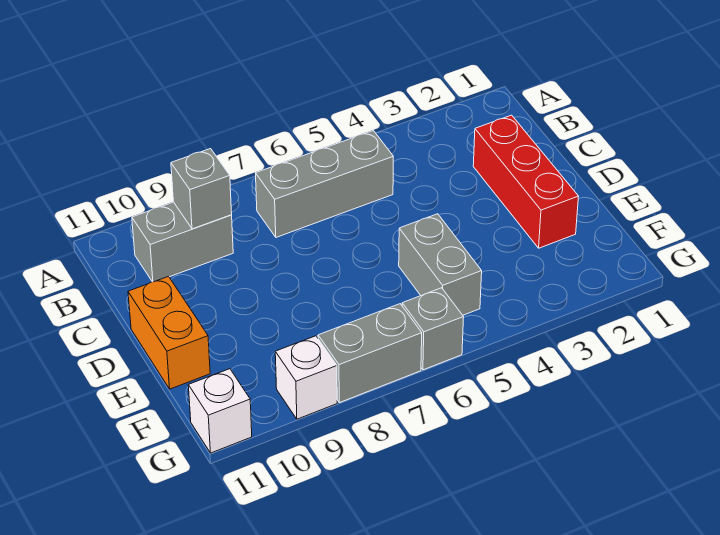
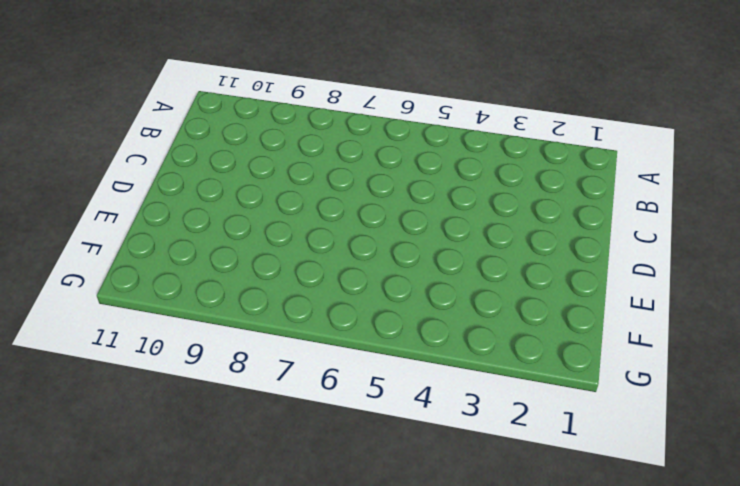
none -> grey brick B5:B7 level 1
none -> grey brick B9:B10 level 1

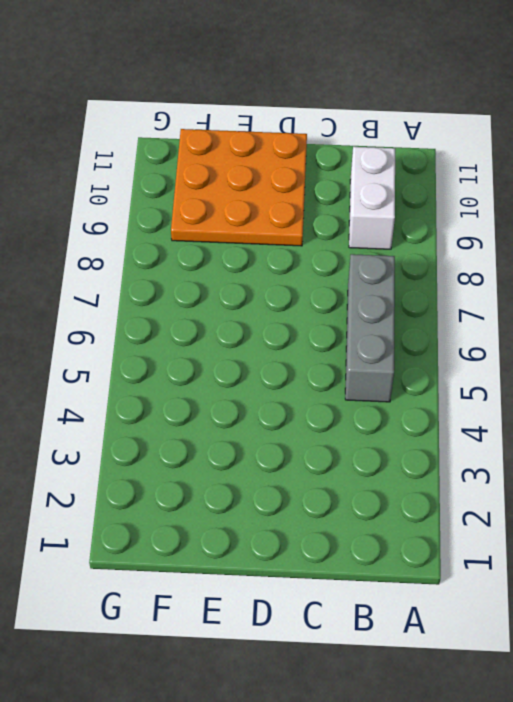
white brick B9:B10 level 1 -> grey brick B9:B10 level 1
orange plate D9:F11 level 1 -> orange brick D11:E11 level 1
none -> red brick C2:E2 level 1
none -> grey brick E5:F5 level 1

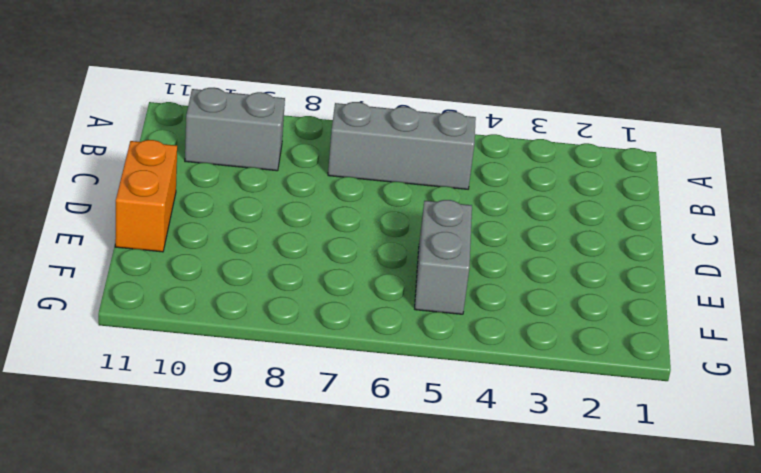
none -> red brick C2:E2 level 1
none -> grey brick G6 level 1

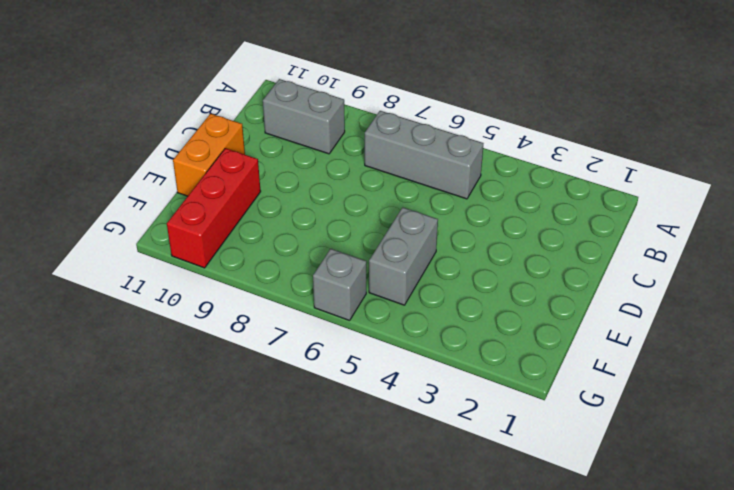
red brick E10:G10 level 1 -> red brick C2:E2 level 1
none -> grey brick G7:G8 level 1
none -> white brick G9 level 1

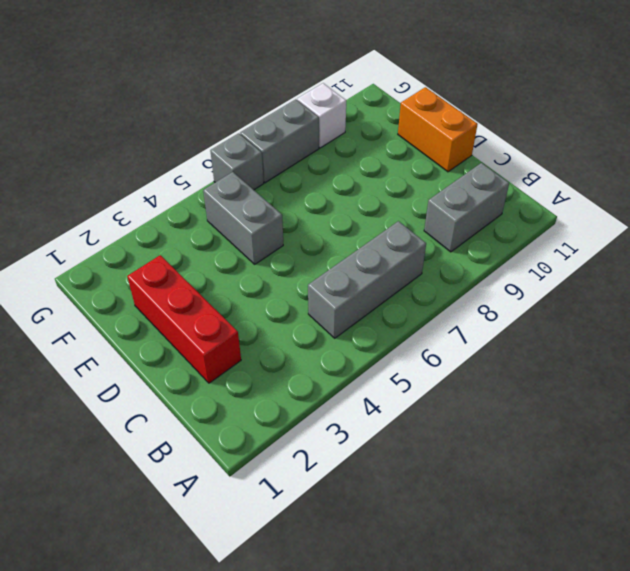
none -> white brick G11 level 1
none -> grey brick B9 level 2

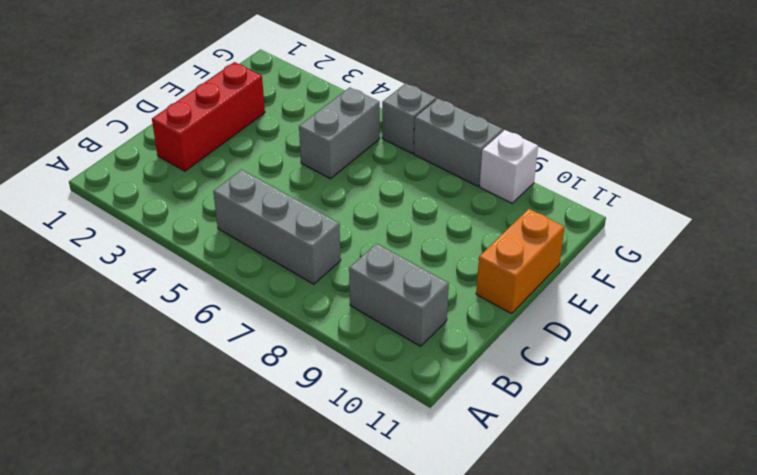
none -> white brick G11 level 1
none -> grey brick B9 level 2

